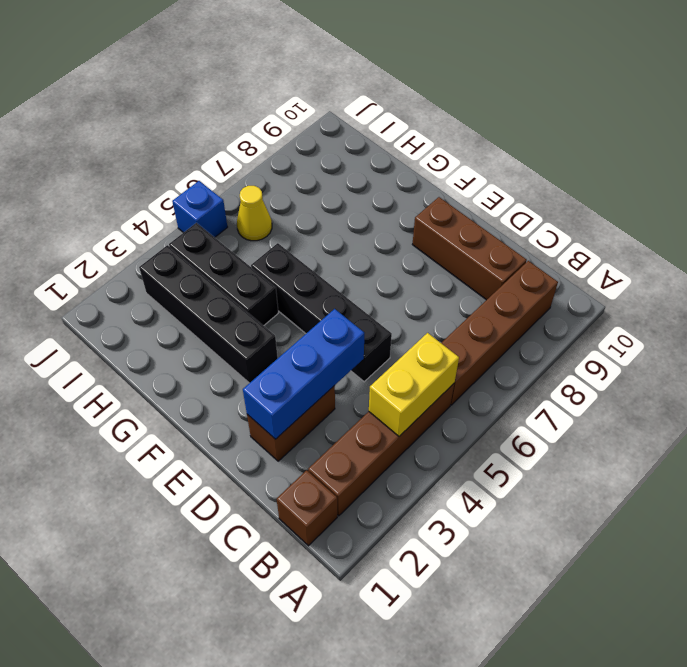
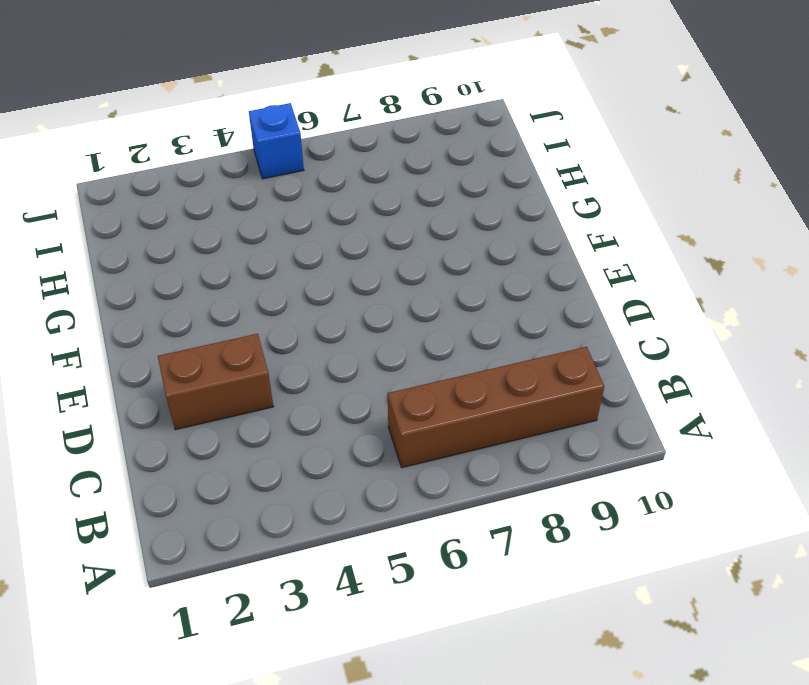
none -> brown brick B1 level 1
none -> brown brick B2:B5 level 1
none -> brown brick C9:E9 level 1

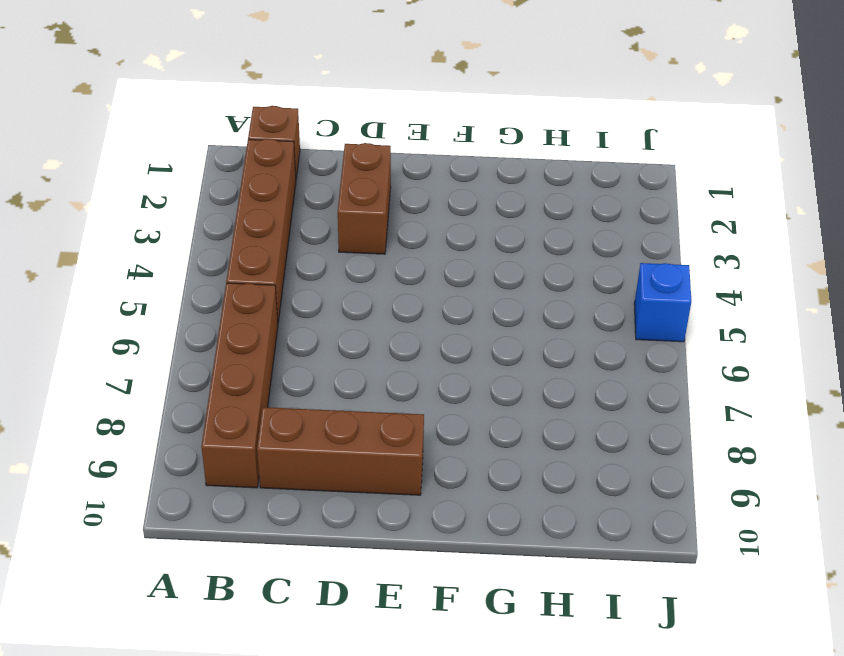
none -> black brick D5:G5 level 1
none -> black brick F3:I3 level 1
none -> black brick G4:I4 level 1

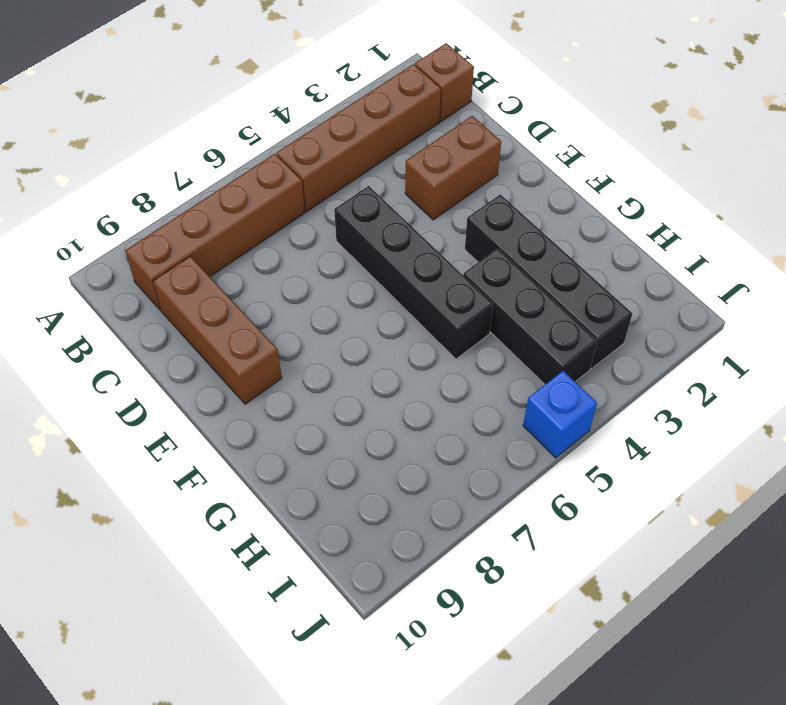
none -> yellow cone I6 level 1
none -> yellow brick B4:B5 level 2
none -> blue brick D2:D4 level 2

